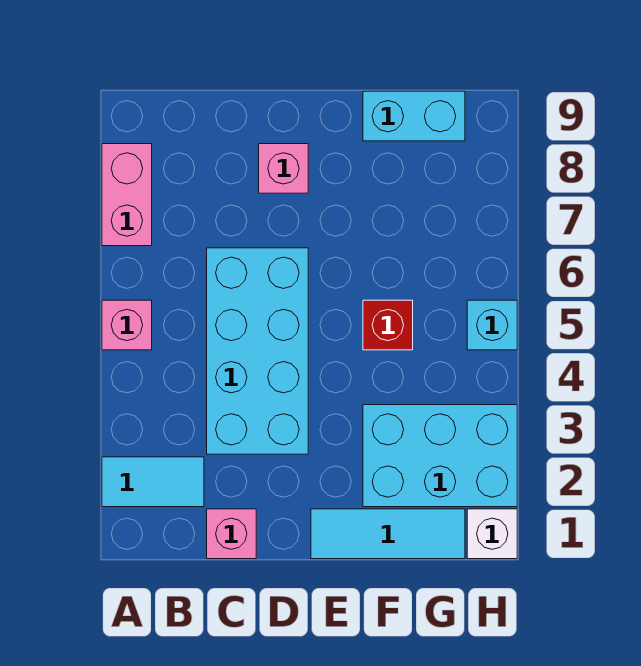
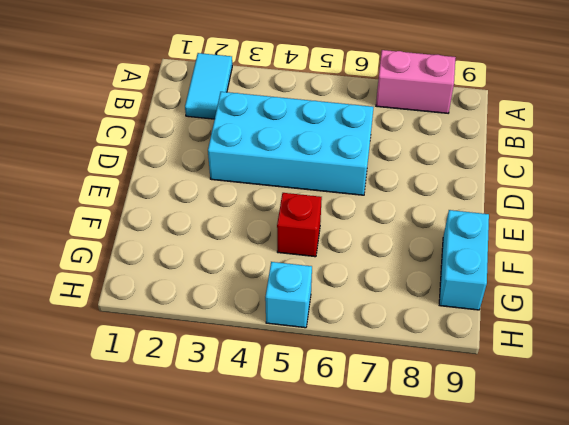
none -> pink brick A5 level 1
none -> pink brick C1 level 1
none -> pink brick D8 level 1

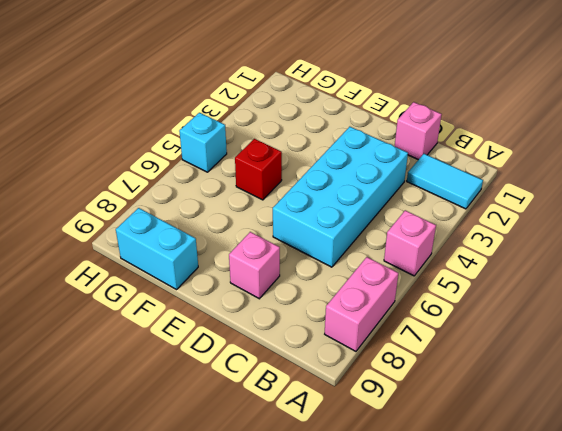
none -> cyan tile E1:G1 level 1
none -> cyan brick F2:H3 level 1
none -> white brick H1 level 1

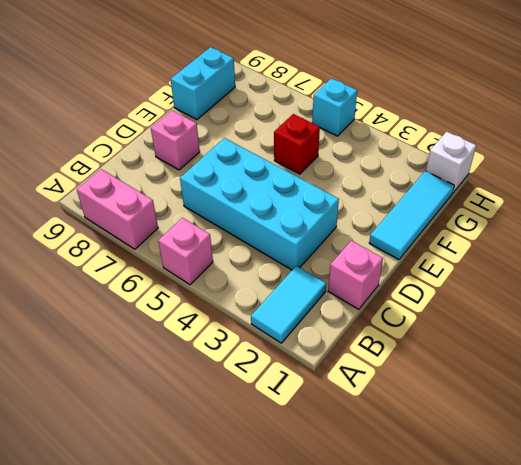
none -> cyan brick F2:H3 level 1

